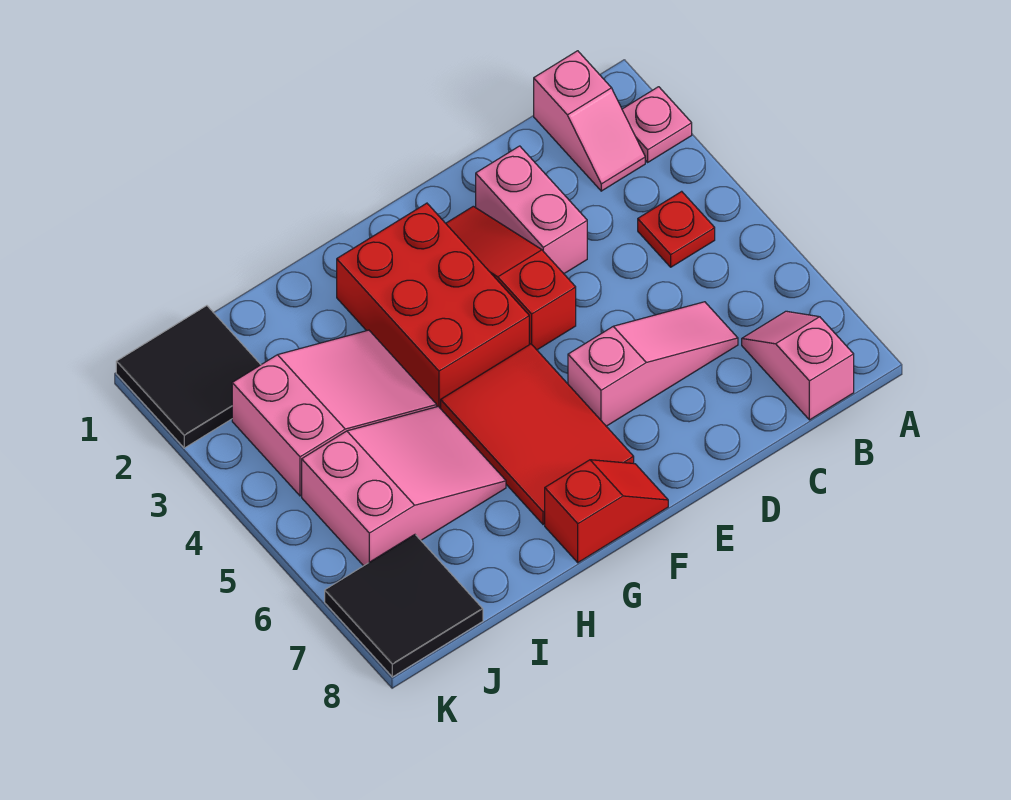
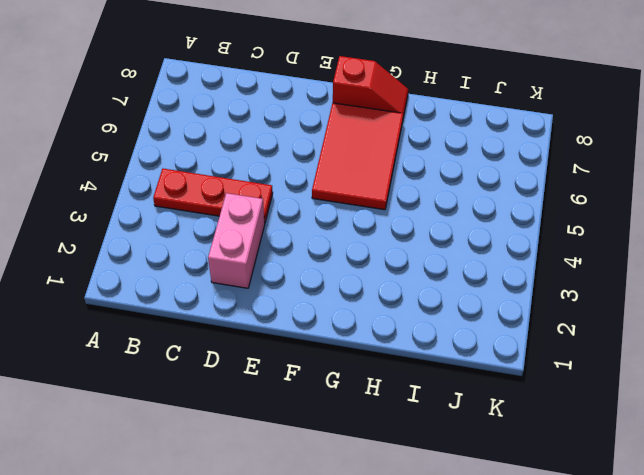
red plate B4:D4 level 1 -> red plate B4 level 1
red slope F8:G8 level 1 top F -> red slope F8:G8 level 1 top G
none -> pink plate A2 level 1
none -> pink slope B1:B2 level 1 top 1
none -> pink slope B7:B8 level 1 top 8

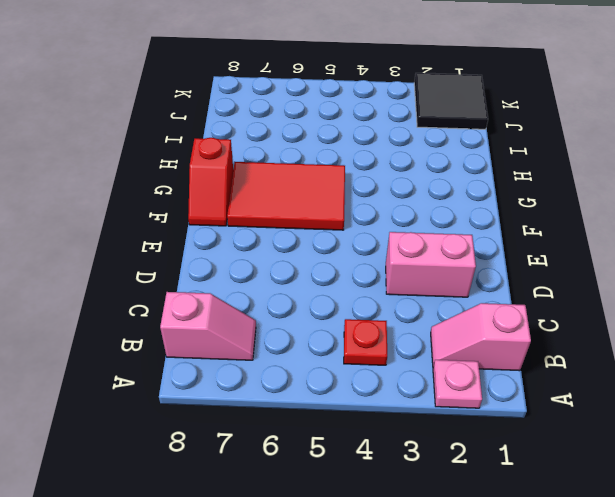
none -> pink slope C6:E6 level 1 top E
none -> red slope E2:E4 level 1 top 4
none -> red brick F2:G4 level 1

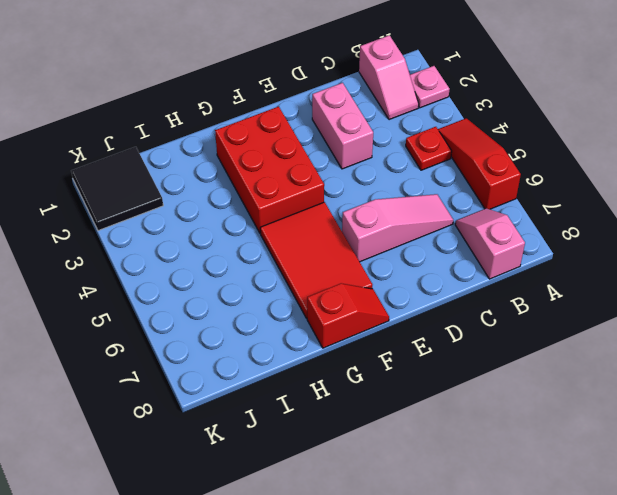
red slope A4:A6 level 1 top 6 -> red slope E2:E4 level 1 top 4
none -> pink slope H3:J4 level 1 top J
none -> pink slope H5:J6 level 1 top J
none -> black tile J7:K8 level 1

